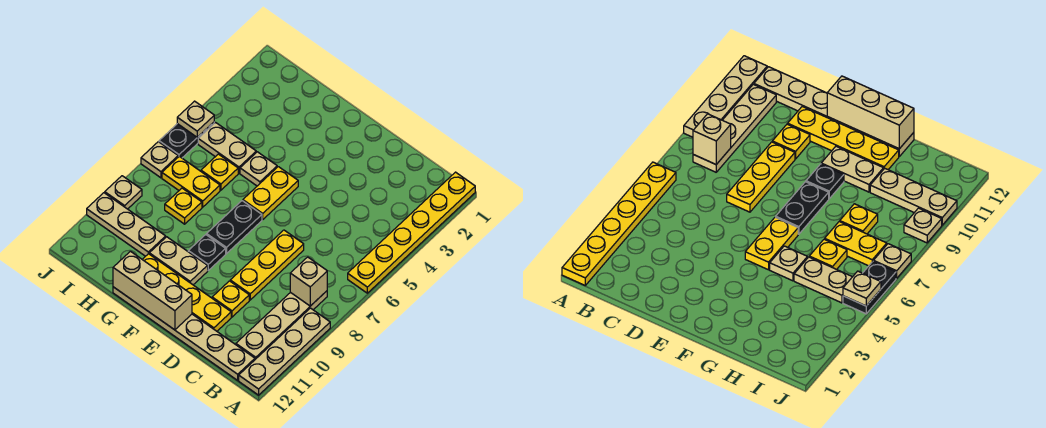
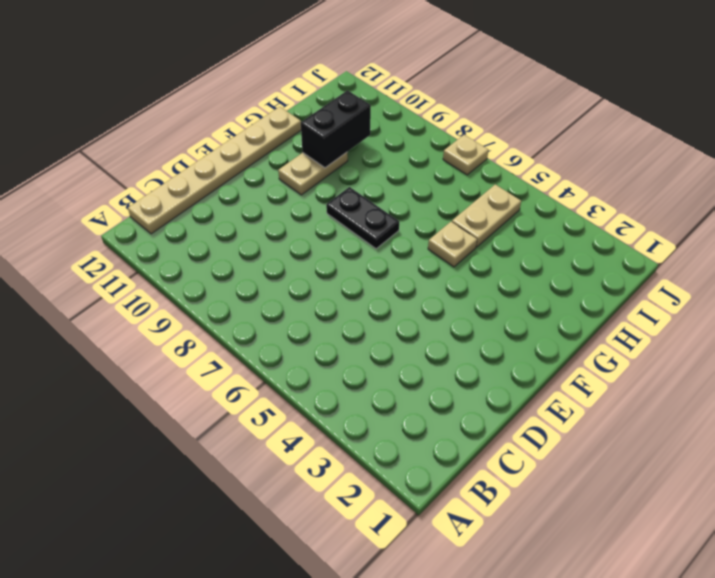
black brick G10:H10 level 2 -> none
none -> yellow plate A1:A6 level 1
none -> tan plate A9:A12 level 1
none -> tan plate B8:B11 level 1

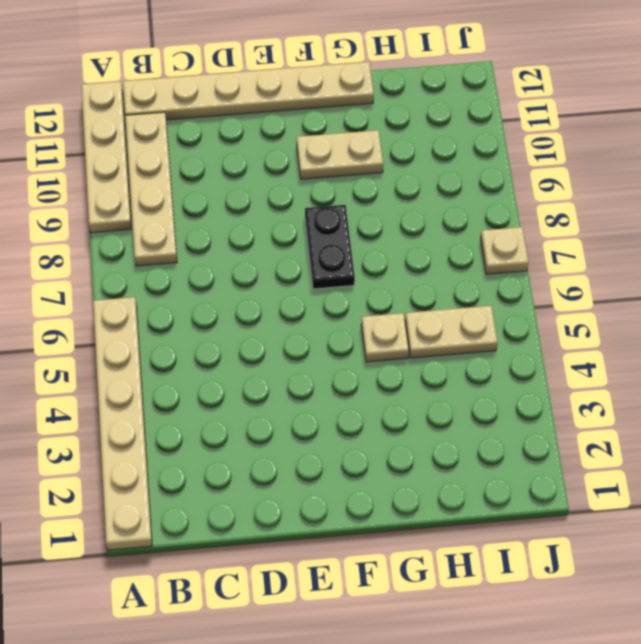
tan plate A1:A6 level 1 -> yellow plate A1:A6 level 1
none -> yellow plate D7:D9 level 1
none -> yellow plate D10 level 1
none -> yellow plate D11:G11 level 1

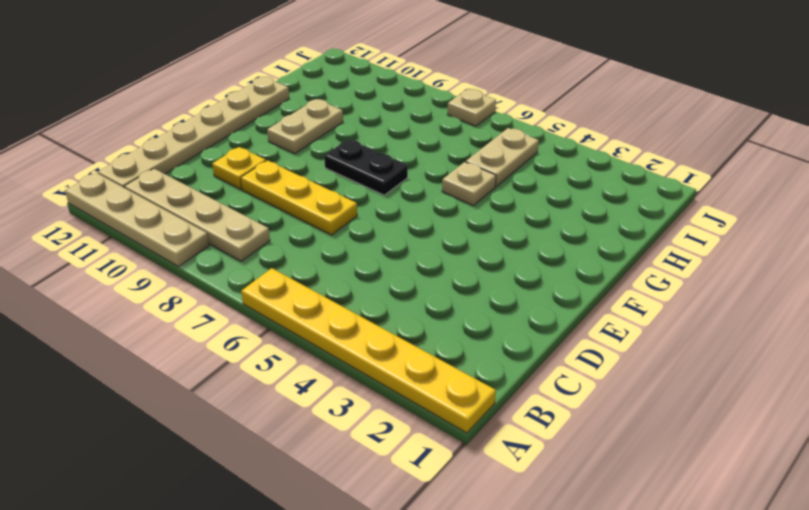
none -> yellow plate D11:G11 level 1
none -> yellow plate F5:F6 level 1
none -> black plate F9 level 1

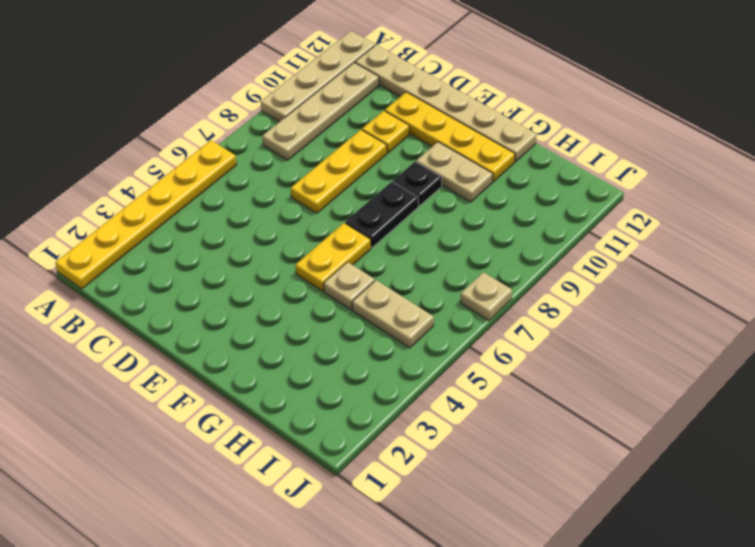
none -> yellow plate H6 level 1
none -> yellow plate H7:I7 level 1
none -> yellow plate H8 level 1

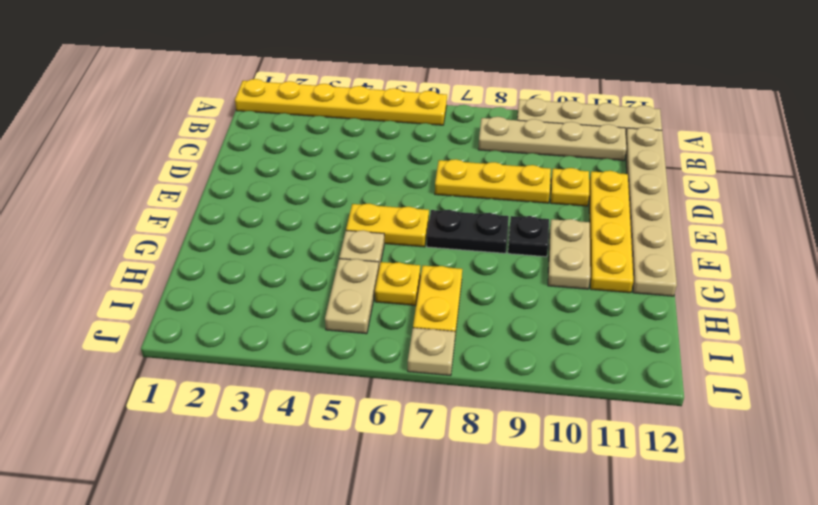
none -> yellow plate H8 level 1
none -> tan plate H10:J10 level 1
none -> black plate J5:J6 level 1

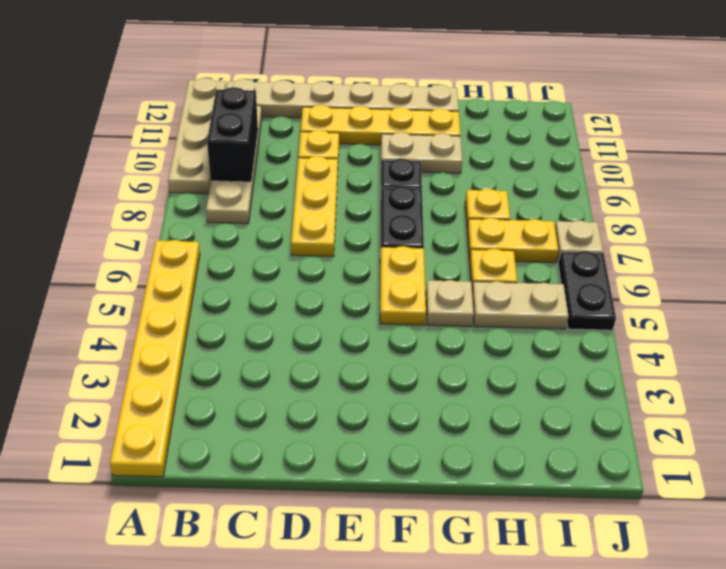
black brick B9:B10 level 2 -> none
none -> tan plate H10:J10 level 1
none -> tan plate J9 level 1
none -> tan brick B8 level 2

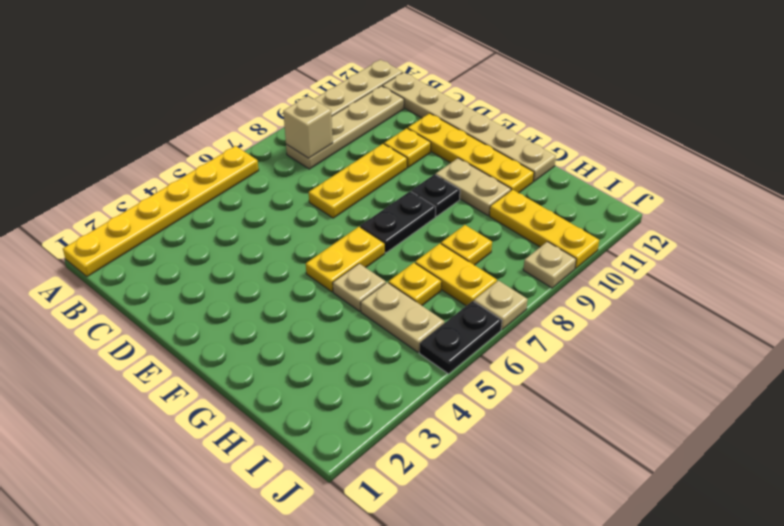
yellow plate H10:J10 level 1 -> tan plate H10:J10 level 1
none -> tan brick E12:G12 level 2
none -> tan plate J5 level 2

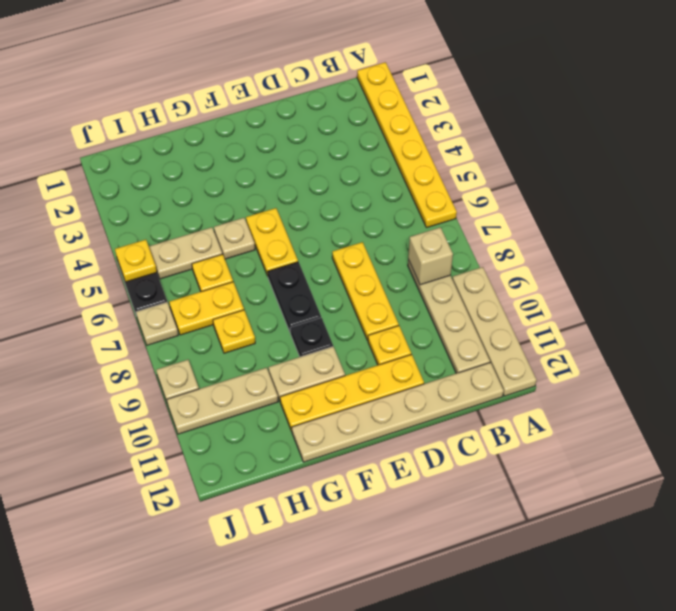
yellow plate J5 level 2 -> tan plate J5 level 2
none -> tan brick E12:G12 level 2

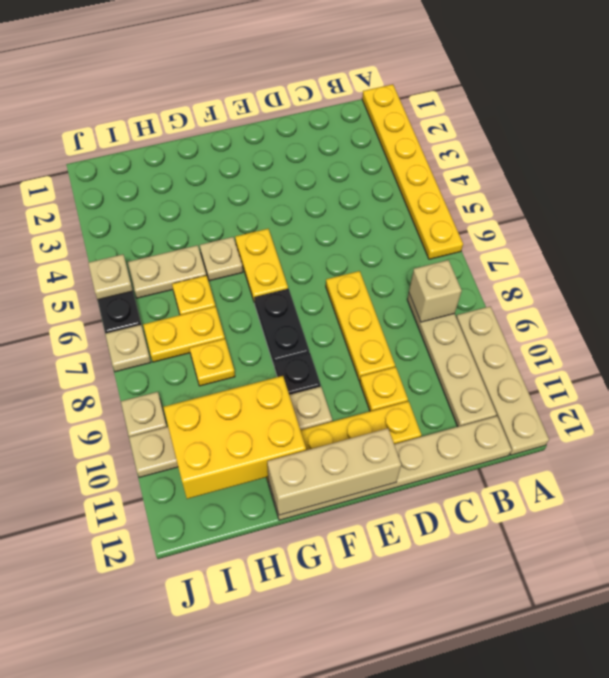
yellow brick G10:I11 level 2 -> none

